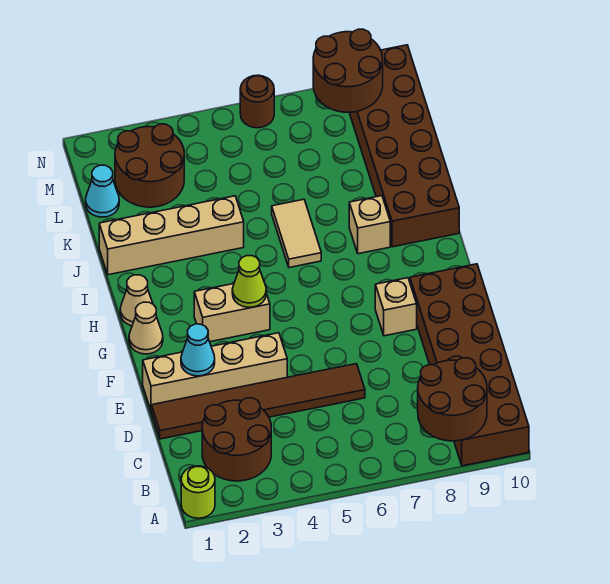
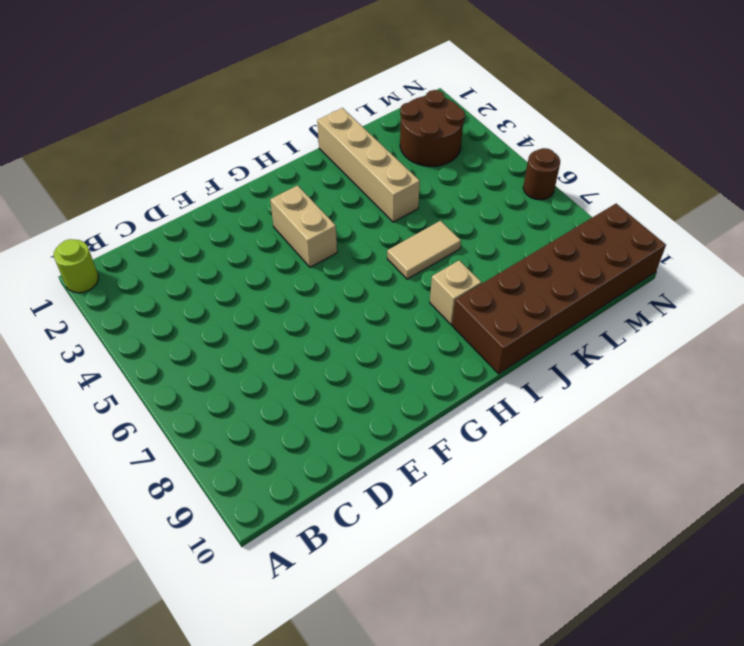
none -> brown brick A9:F10 level 1
none -> brown round brick B2:C3 level 1
none -> brown tile D1:D6 level 1

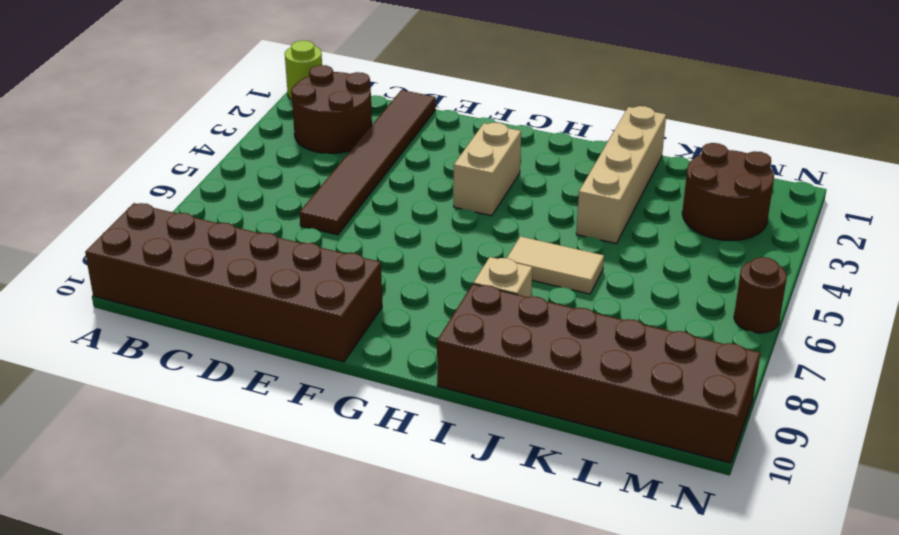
none -> tan brick E1:E4 level 1
none -> tan brick F8 level 1
none -> tan cone G1 level 1

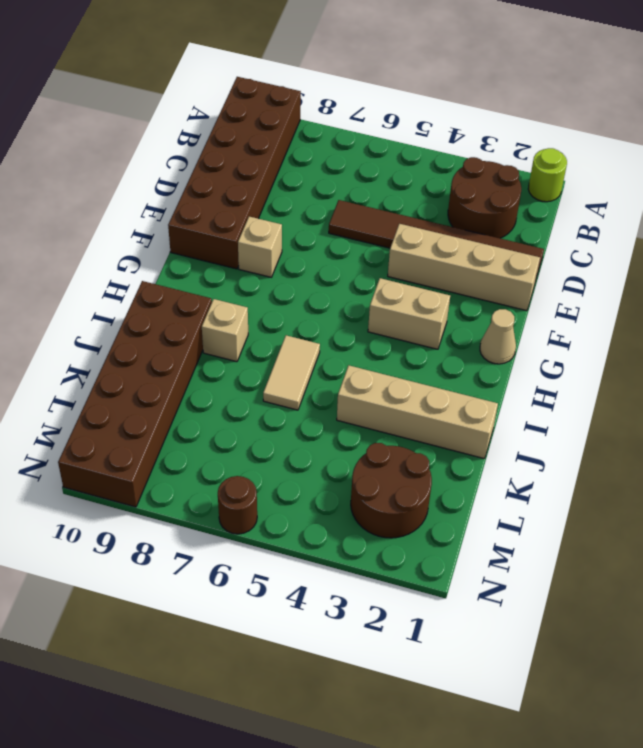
none -> tan cone H1 level 1
none -> cyan cone L1 level 1
none -> brown round brick A8:B9 level 2

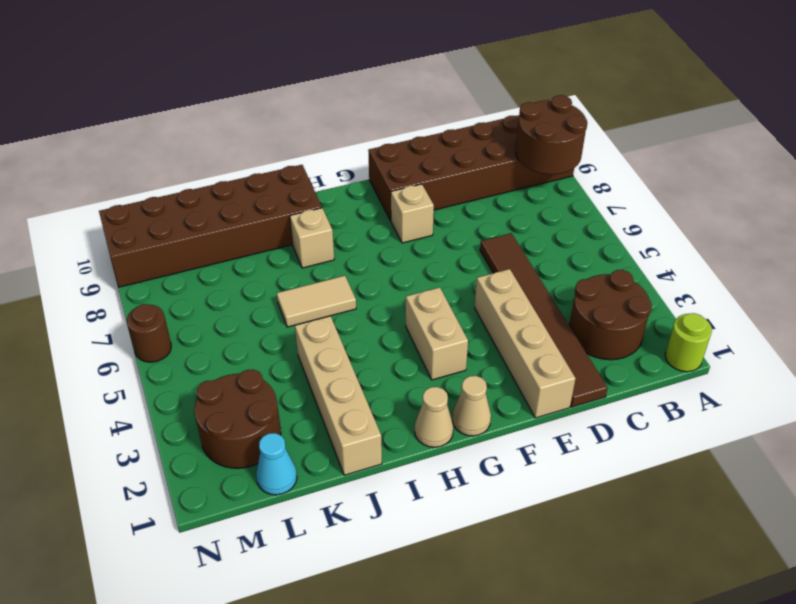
none -> cyan cone E2 level 2
none -> lime cone G4 level 2
none -> brown round brick M8:N9 level 2

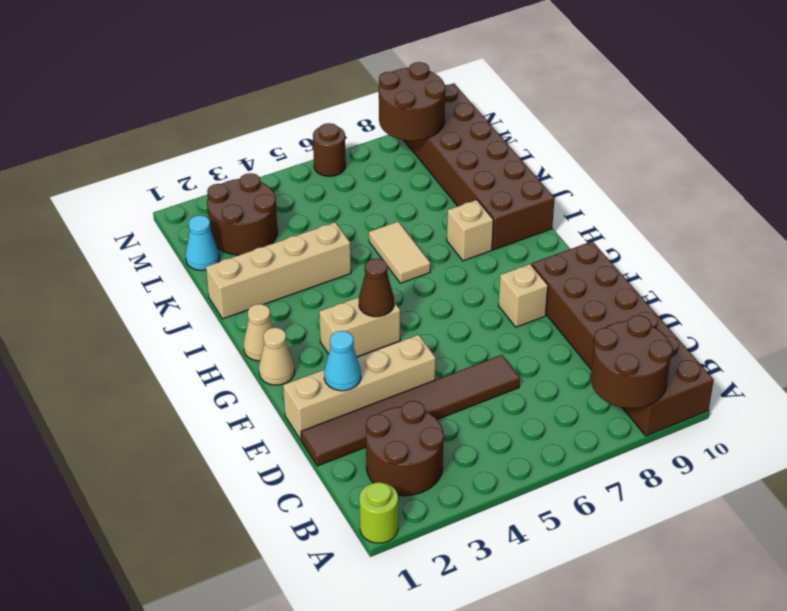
brown cone G4 level 2 -> lime cone G4 level 2

